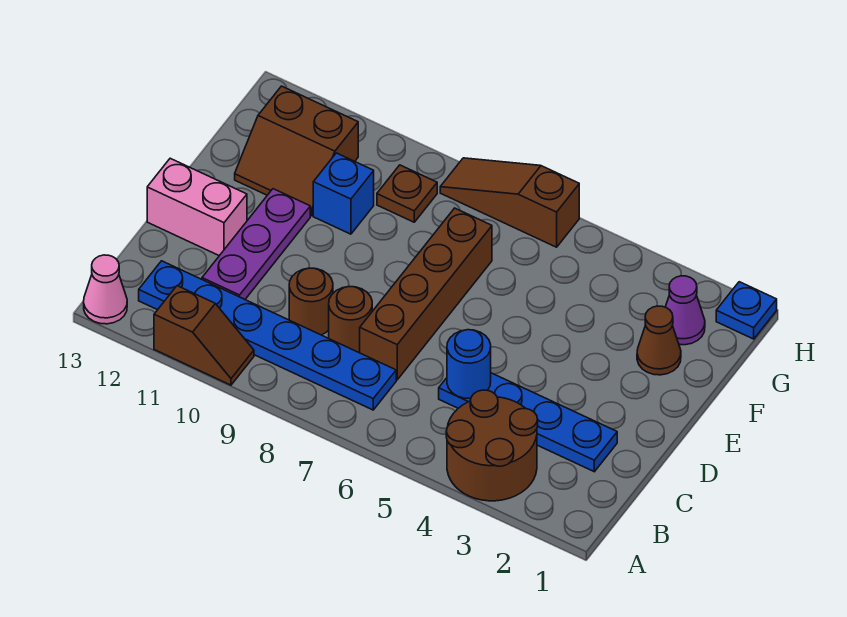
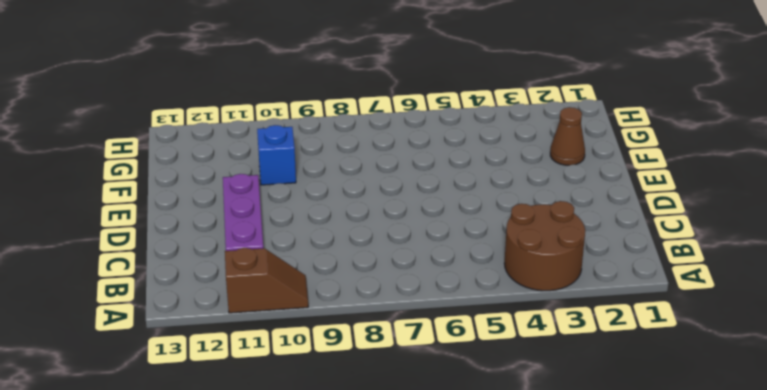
none -> pink cone A13 level 1
none -> blue plate B7:B12 level 1
none -> blue plate C2:C5 level 1

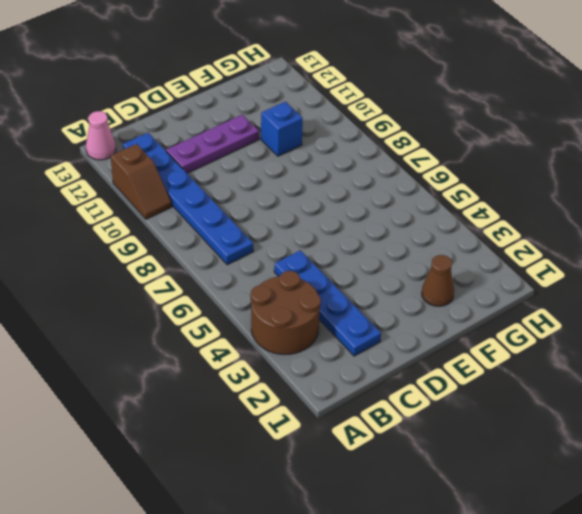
none -> brown brick C7:F7 level 1
none -> brown round brick C8 level 1
none -> brown round brick C9 level 1

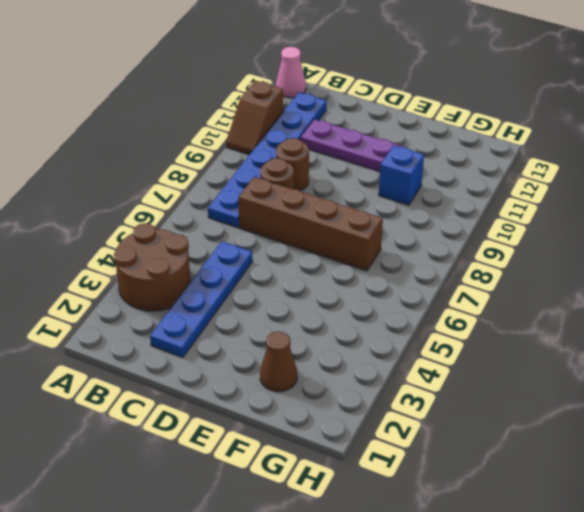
none -> pink brick D12:D13 level 1
none -> brown slope F11:G12 level 1 top G
none -> purple cone G2 level 1

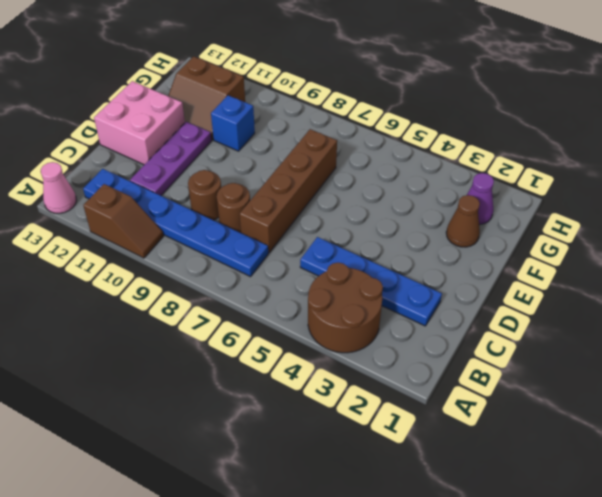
pink brick D12:E13 level 1 -> pink brick D12:D13 level 1
none -> brown plate G9 level 1
none -> blue plate H1 level 1
none -> brown slope H6:H8 level 1 top 6

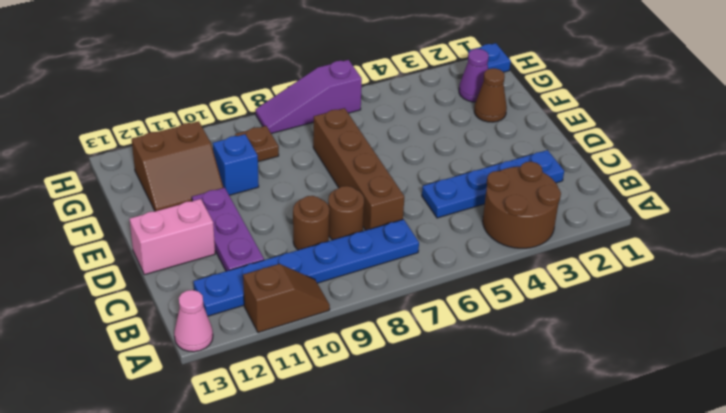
purple slope H6:H8 level 1 top 6 -> brown slope H6:H8 level 1 top 6
none -> blue round brick C5 level 2

